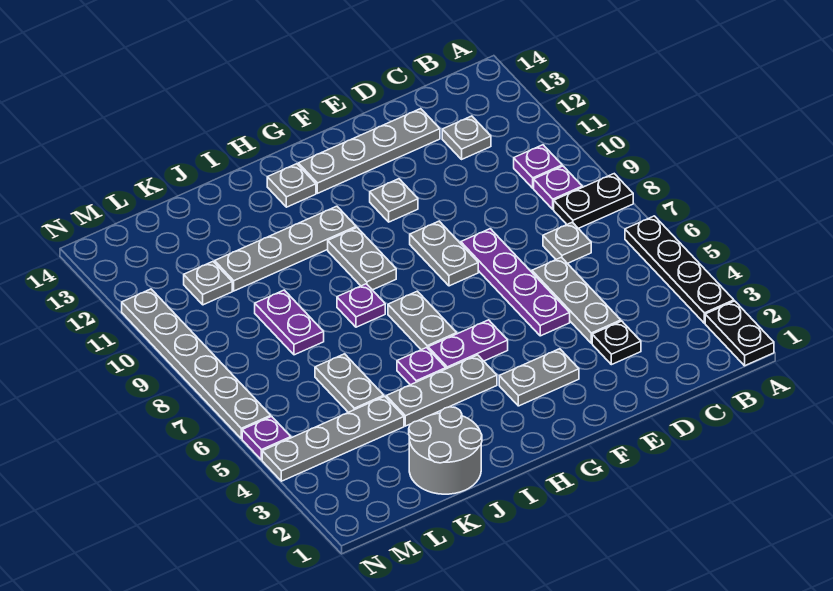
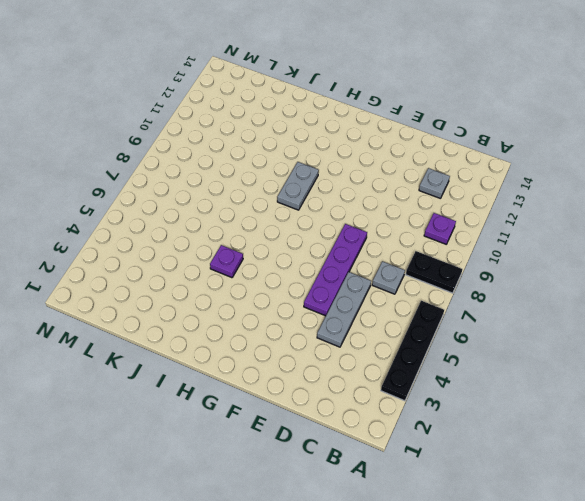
none -> black plate A1:A2 level 1
none -> purple plate B9 level 1
none -> black plate D3 level 1

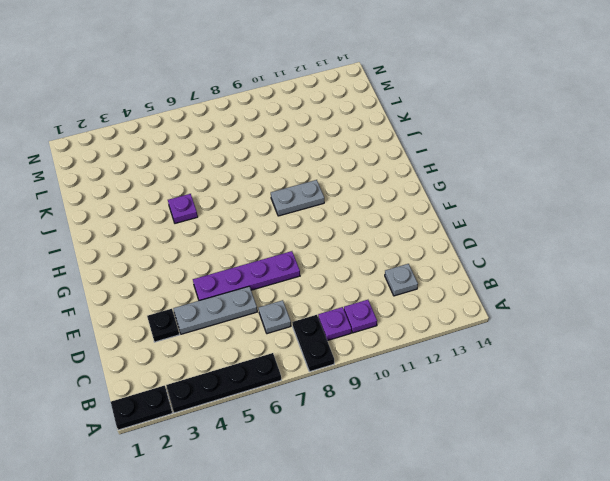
none -> grey plate D13:G13 level 1
none -> grey plate F3:G3 level 1
none -> grey plate F8:F9 level 1

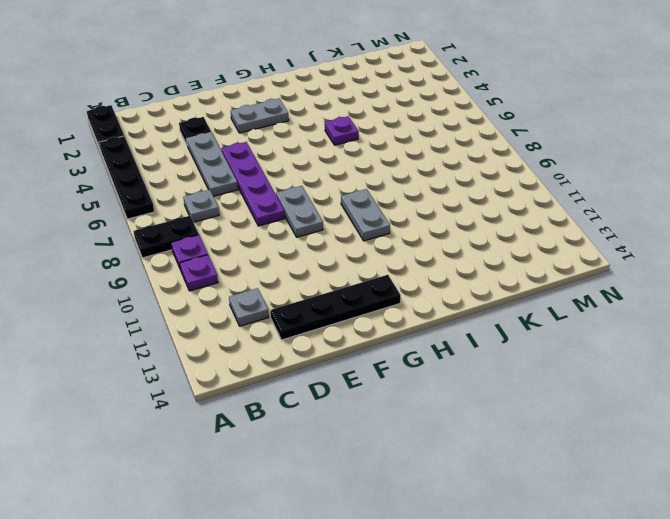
black plate D13:G13 level 1 -> grey plate D13:G13 level 1
none -> grey plate F11 level 1
none -> purple plate G5:H5 level 1
none -> grey plate H4:J4 level 1

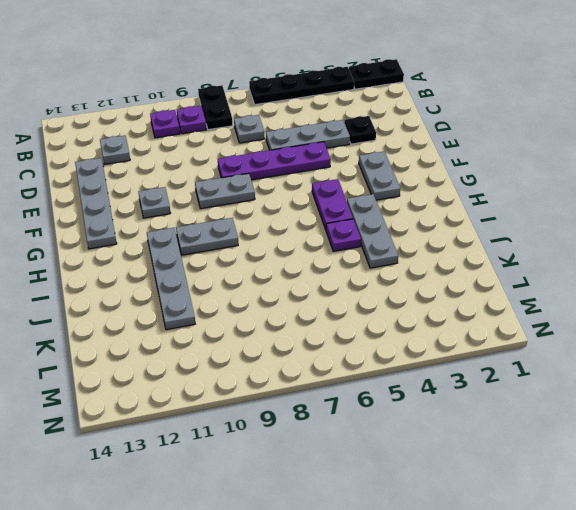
none -> grey plate H6:H7 level 1
none -> grey plate H13 level 1
none -> purple plate I8 level 1

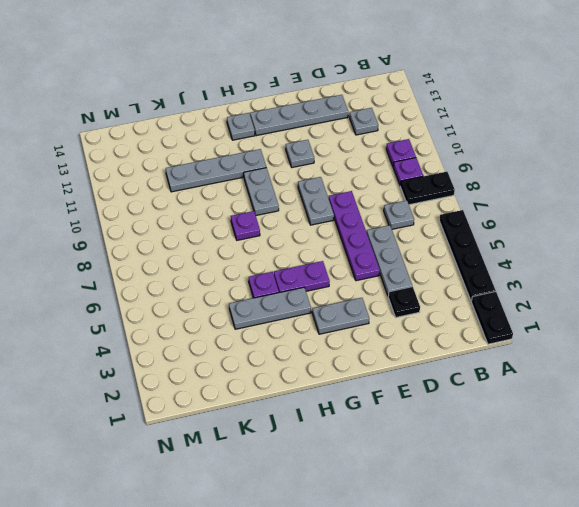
none -> grey plate H6:H7 level 1
none -> grey round brick J1:K2 level 1
none -> grey plate K4:N4 level 1

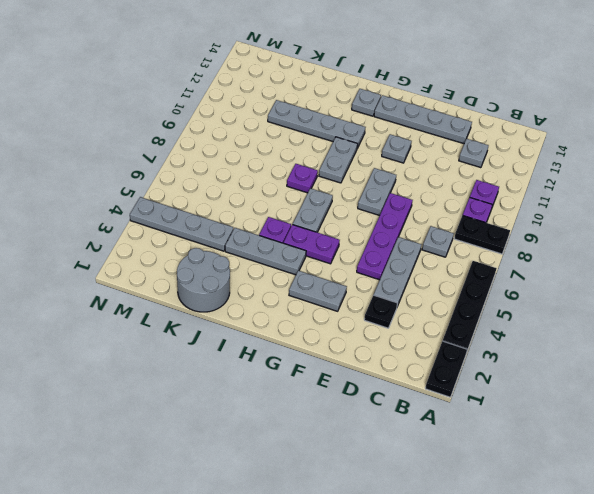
none -> grey plate K5:K6 level 1
none -> purple plate K8:K9 level 1
none -> grey plate L11 level 1

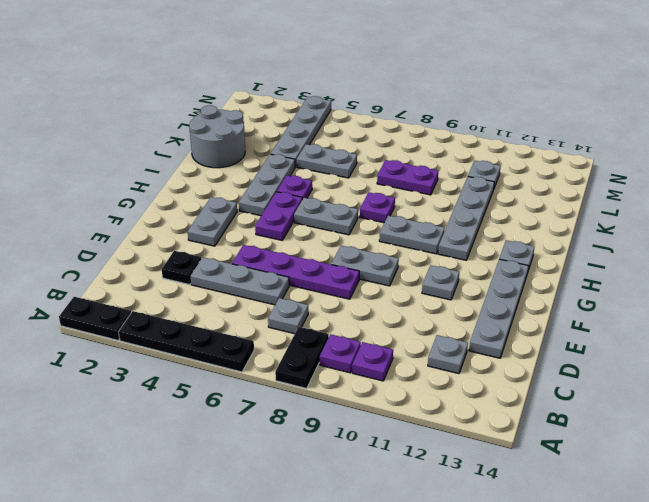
none -> purple plate N5 level 1
none -> grey plate N6:N11 level 1

